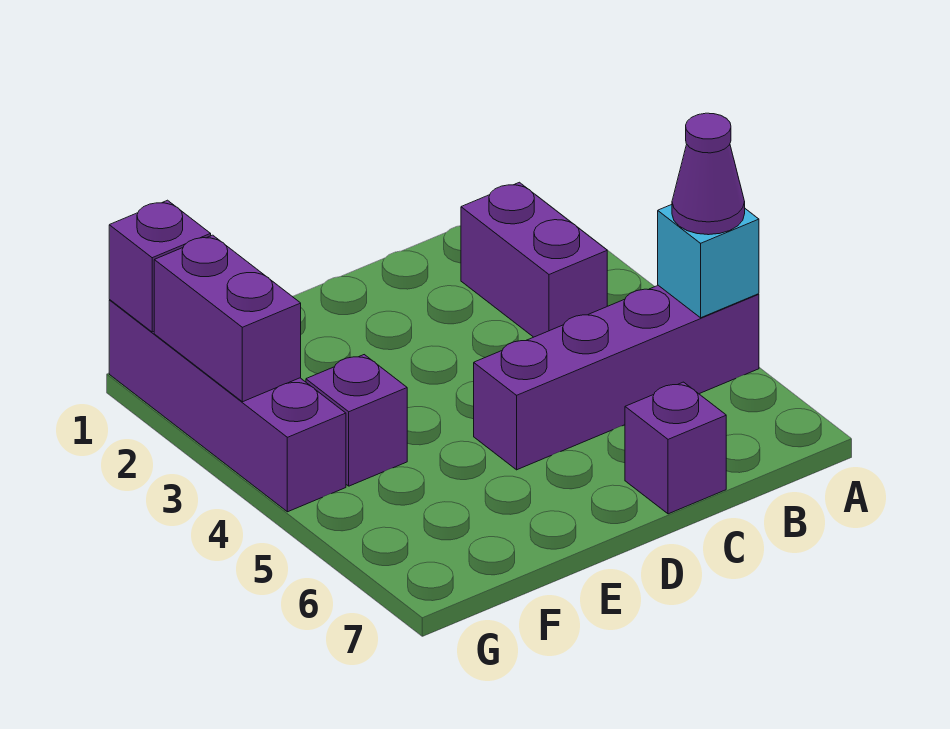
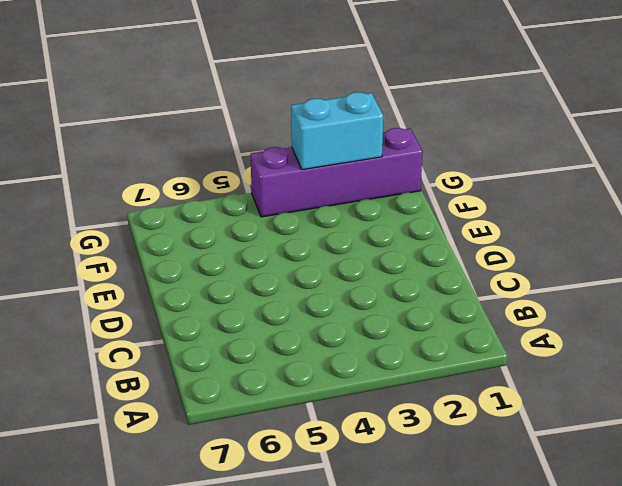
cyan brick G2:G3 level 2 -> purple brick G2:G3 level 2
none -> purple brick A5:D5 level 1
none -> purple brick B2:B3 level 1

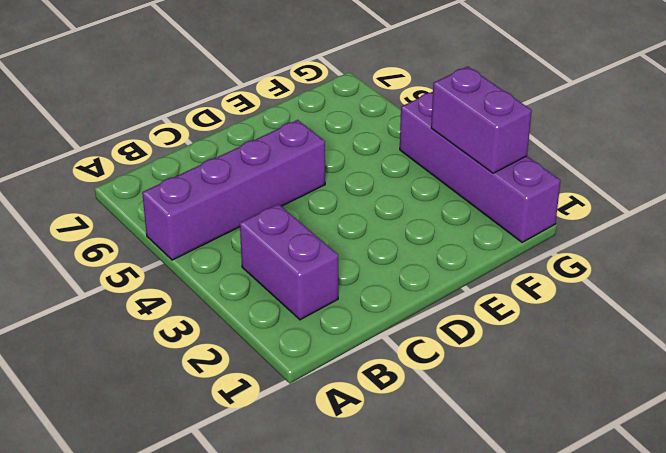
none -> purple brick C7 level 1
none -> purple brick F4 level 1

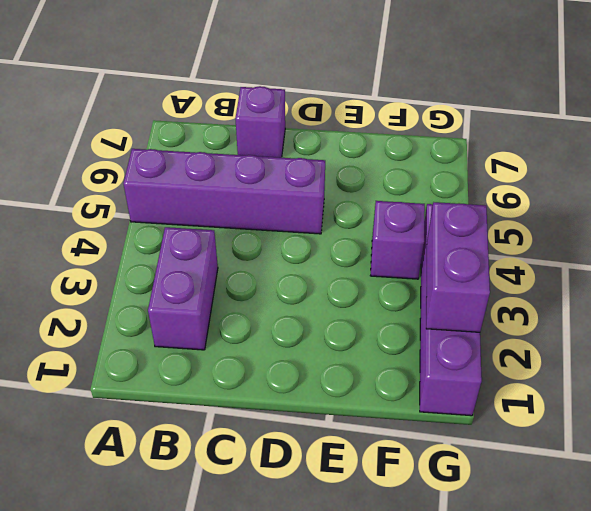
none -> cyan brick A5 level 2
none -> purple brick G1 level 2

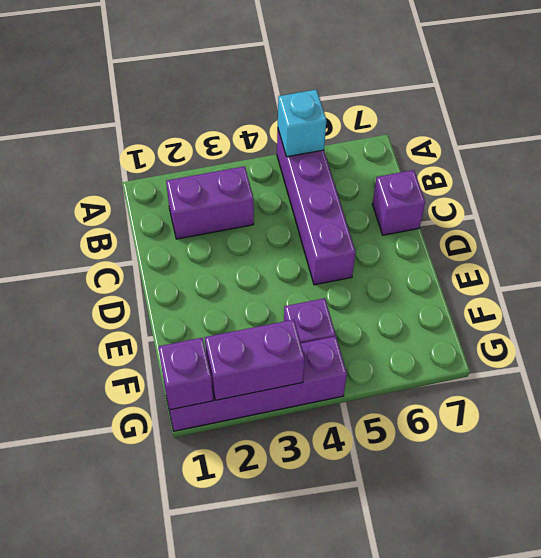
none -> purple cone A5 level 3

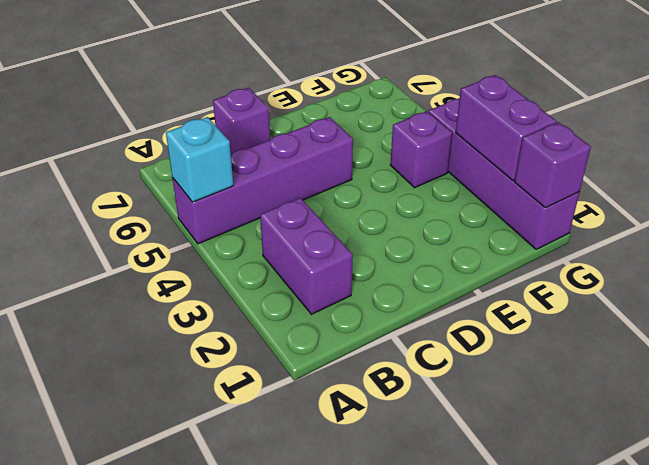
none -> purple cone A5 level 3

